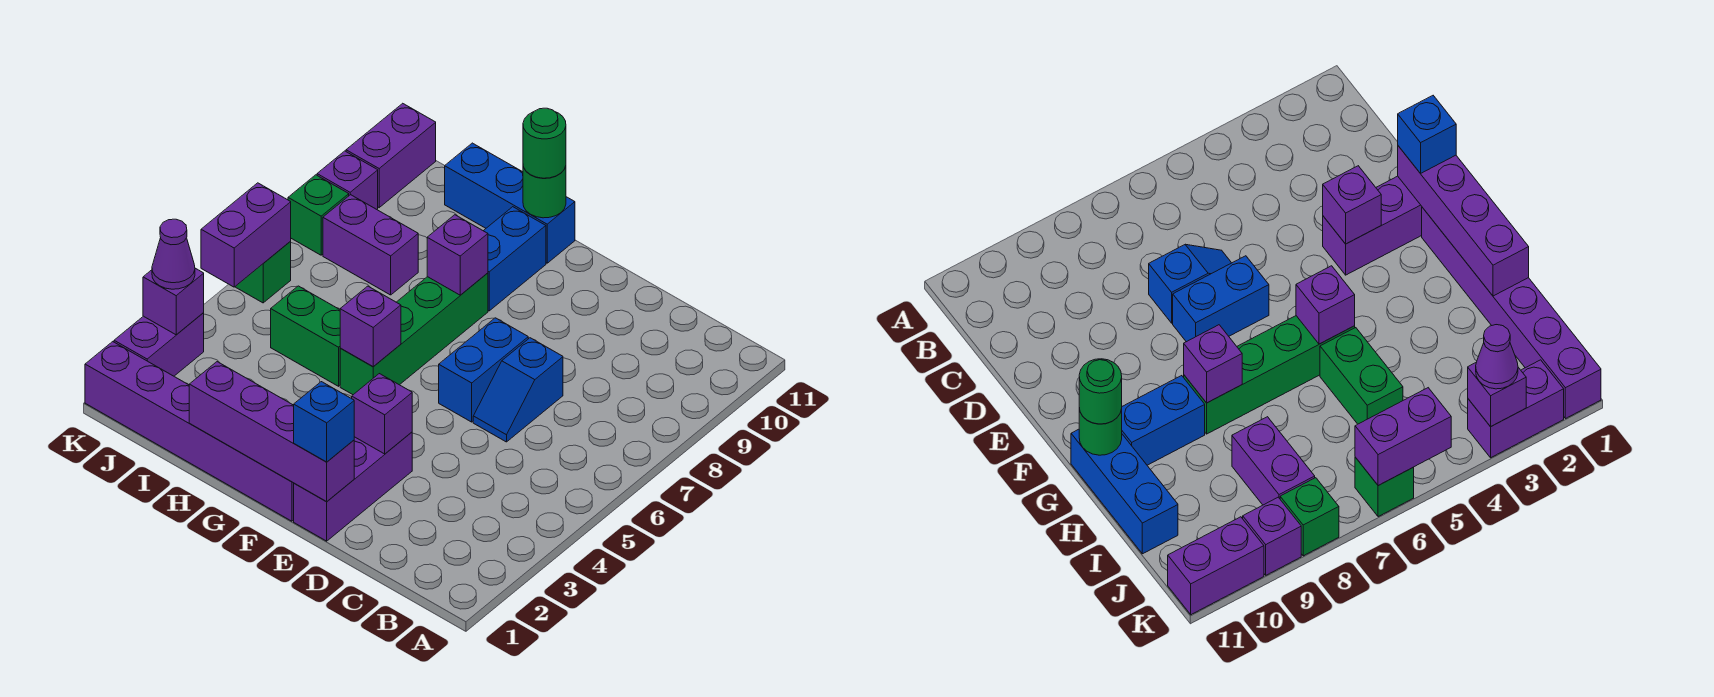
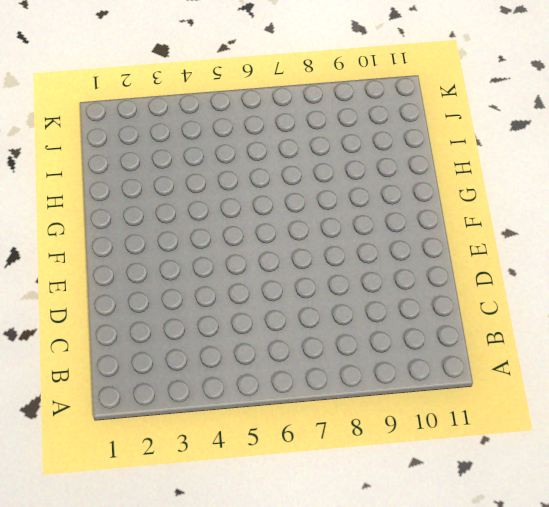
none -> blue slope D6:D7 level 1 top 7
none -> purple brick E1:E3 level 1
none -> blue brick E6:E7 level 1

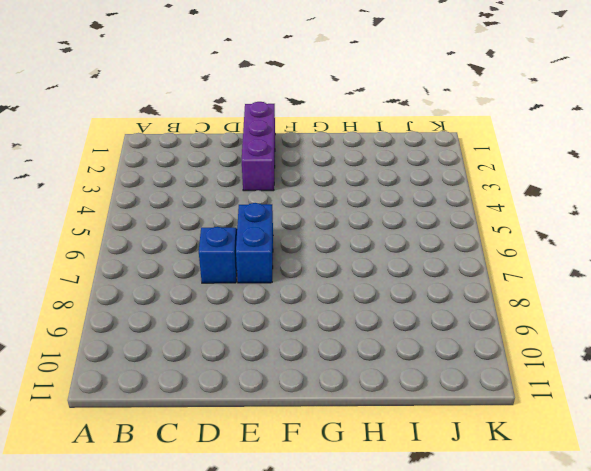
none -> purple brick F1:K1 level 1
none -> green brick G5:G8 level 1
none -> blue brick G9:G10 level 1

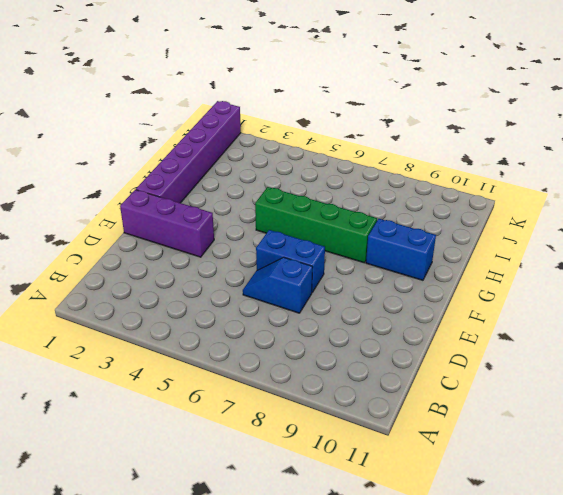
none -> blue brick G11:I11 level 1
none -> green brick H5:I5 level 1
none -> purple brick I8:J8 level 1

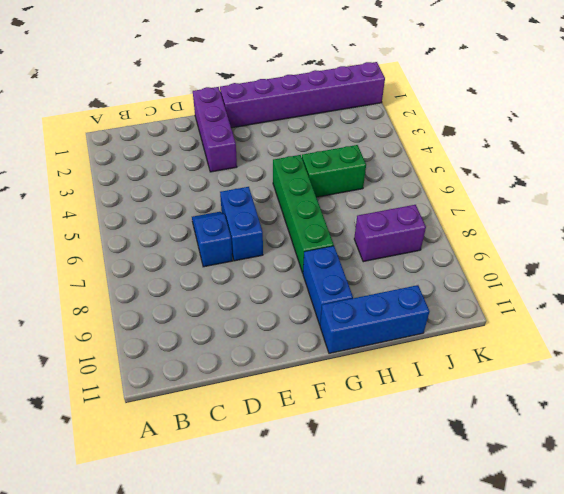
none -> purple brick K2:K3 level 1
none -> green brick K6 level 1
none -> green brick K8 level 1

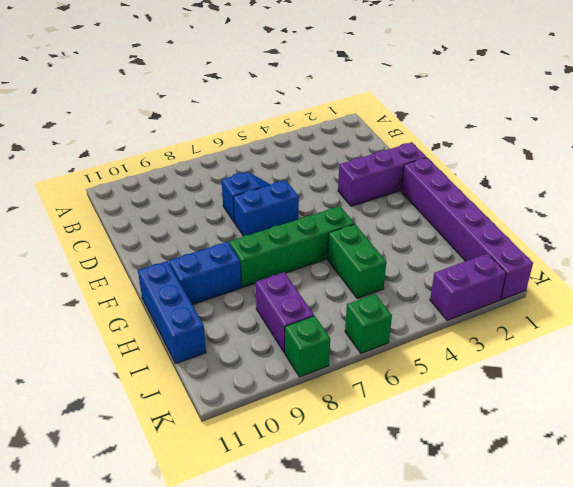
none -> purple brick K9 level 1
none -> purple brick K10:K11 level 1
none -> purple brick E1:H1 level 2

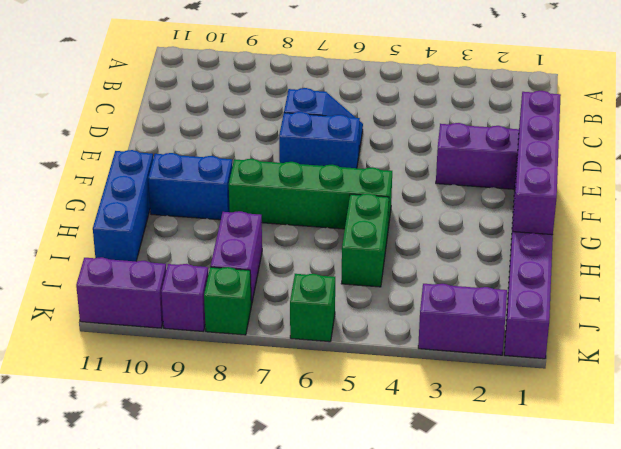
none -> purple brick E3 level 2
none -> purple brick G5 level 2
none -> purple brick G8 level 2

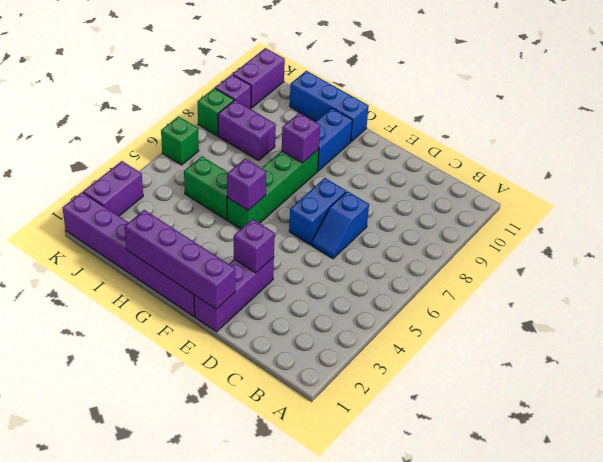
none -> green round brick G11 level 2
none -> purple brick K3 level 2
none -> purple brick K5:K6 level 2

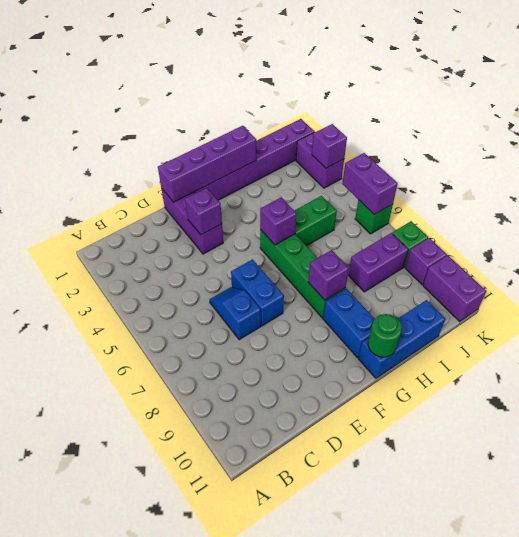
none -> blue brick E1 level 3
none -> green round brick G11 level 3
none -> purple cone K3 level 3

